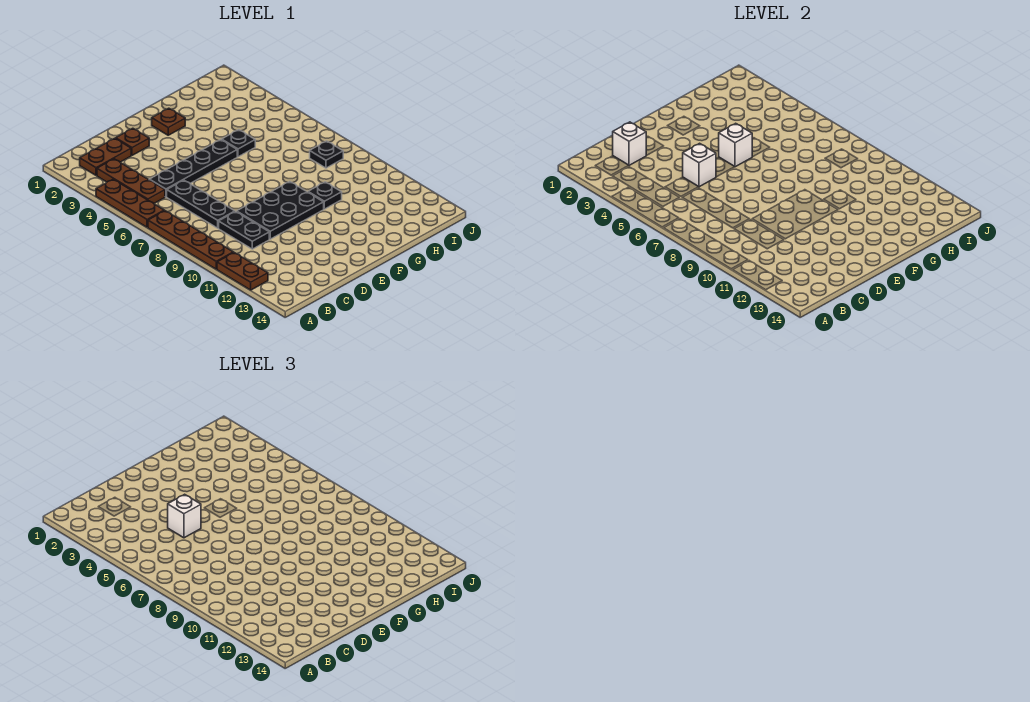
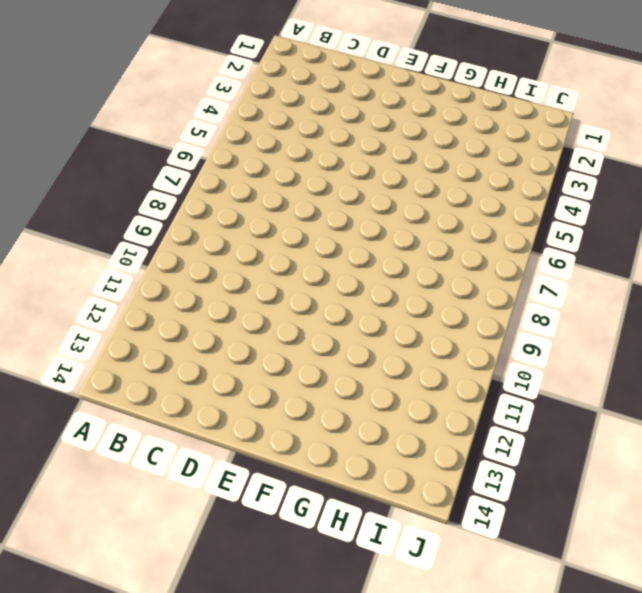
none -> brown plate A4:A6 level 1
none -> brown plate A7:A10 level 1
none -> brown plate A11:A12 level 1

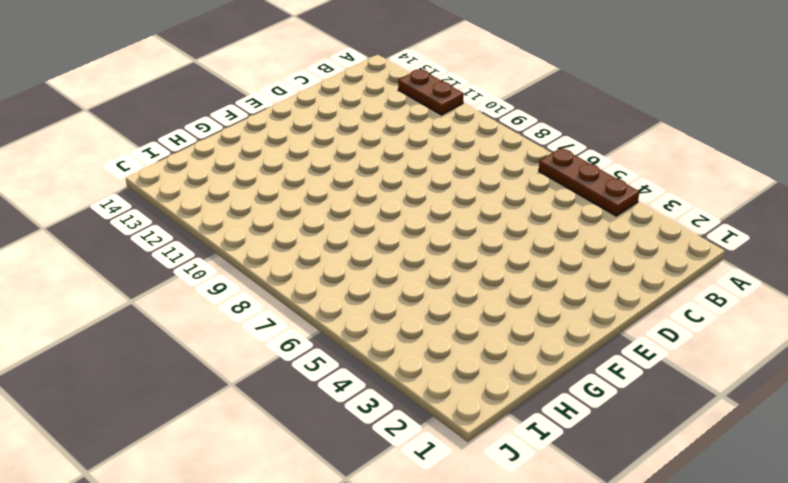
none -> brown plate A7:A10 level 1
none -> brown plate B2:C2 level 1
none -> brown plate B3:B5 level 1

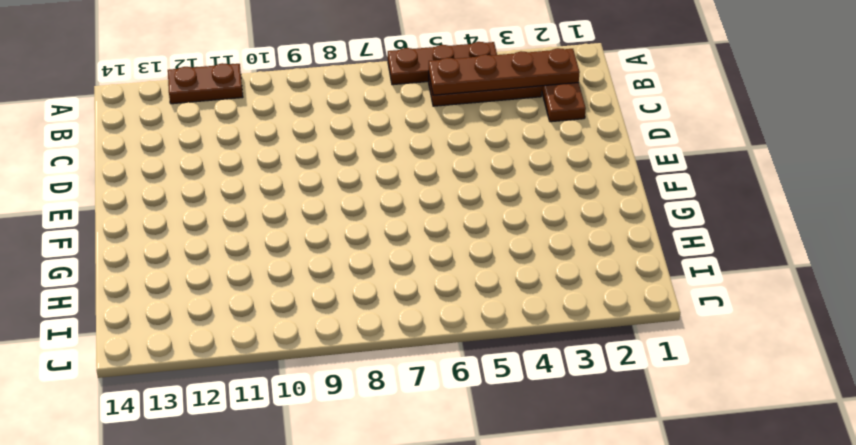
brown plate B2:B5 level 2 -> brown plate A7:A10 level 1
none -> black plate C5:F5 level 1
none -> black plate C6:C8 level 1
none -> black plate C9:C10 level 1

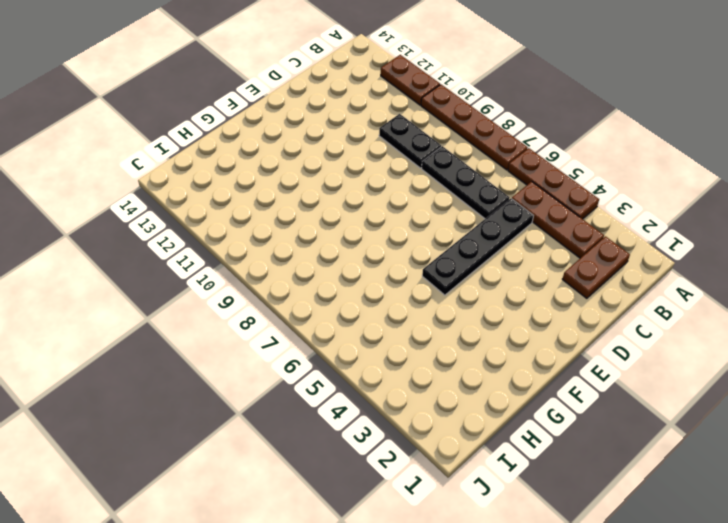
none -> brown plate D2 level 1
none -> black plate D9:F10 level 1
none -> brown plate F2 level 1

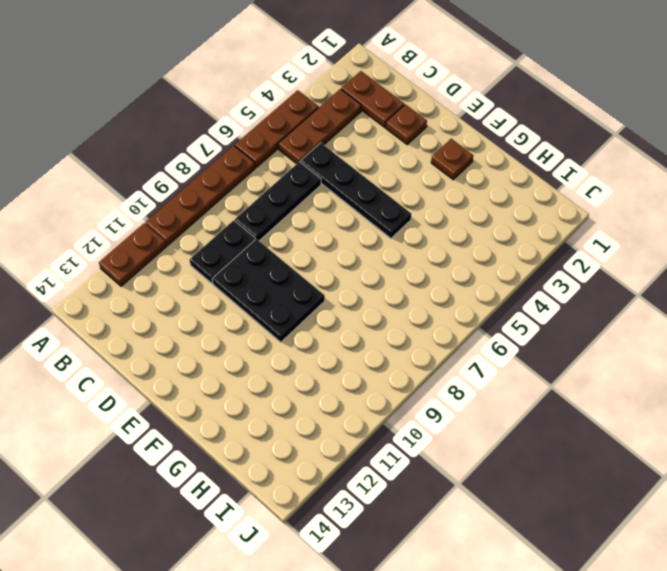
none -> black plate G5 level 1
none -> black plate G10 level 1
none -> black plate I8 level 1

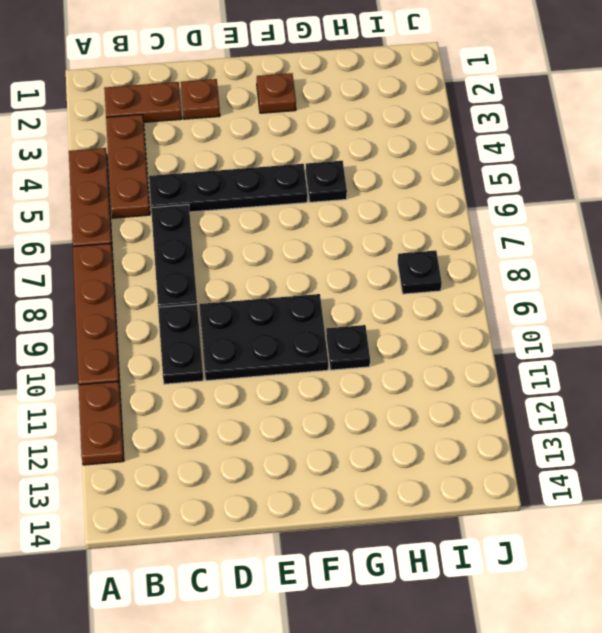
none -> white brick C2 level 2
none -> white brick D5 level 2
none -> white brick F5 level 2

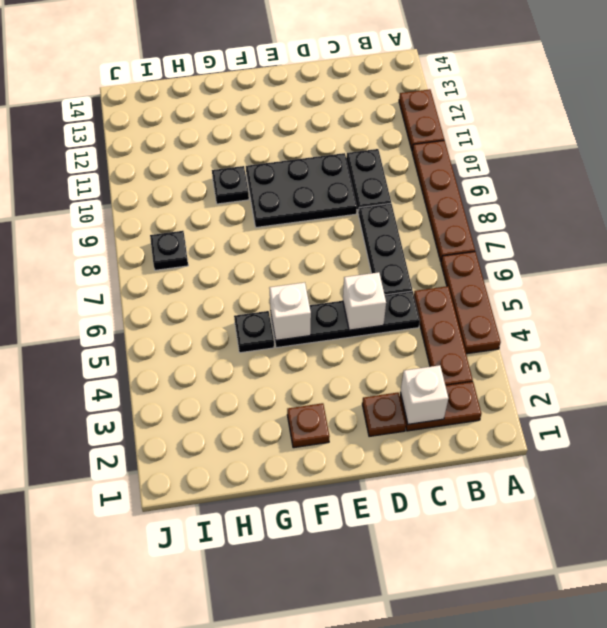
none -> white brick D5 level 3

